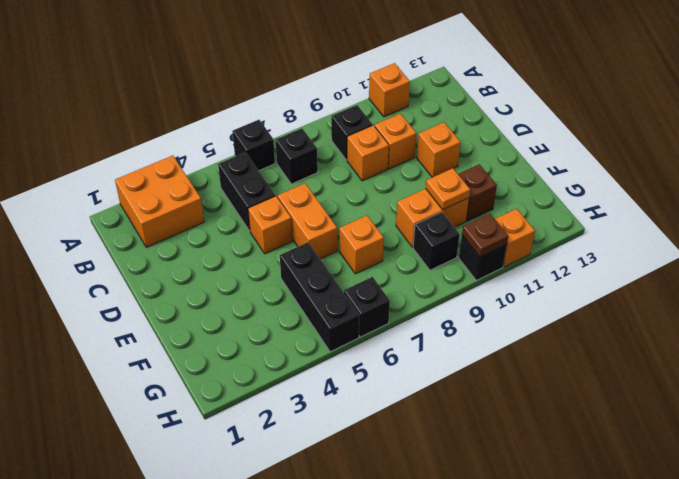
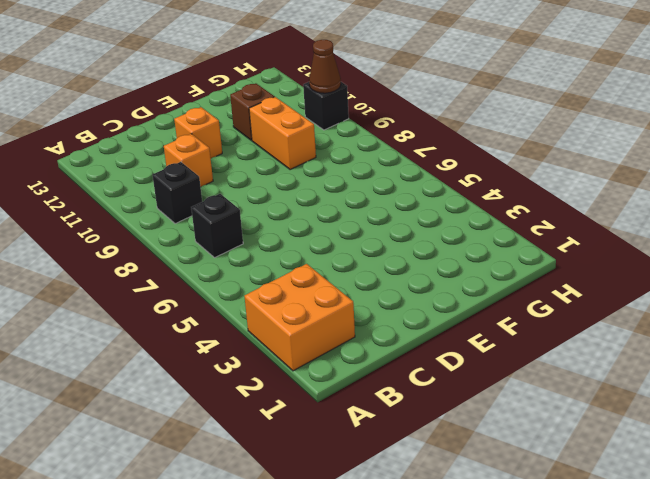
brown cone H10 level 2 -> brown plate H10 level 2
none -> black brick A6 level 1
none -> orange brick A11 level 1
none -> black brick B5:C5 level 1

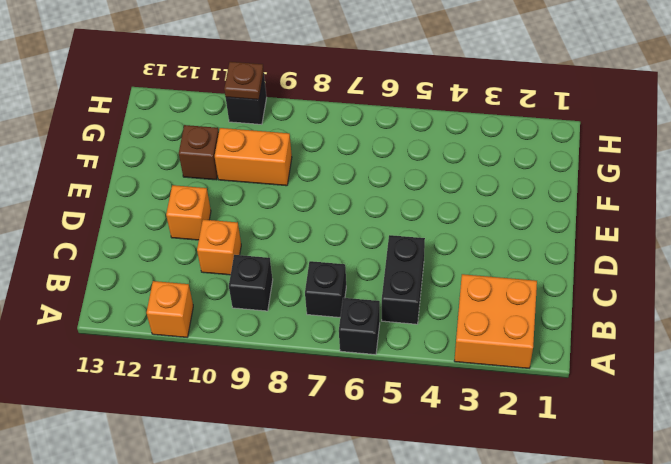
none -> orange brick C9 level 1
none -> orange brick D5 level 1
none -> orange brick D6:E6 level 1

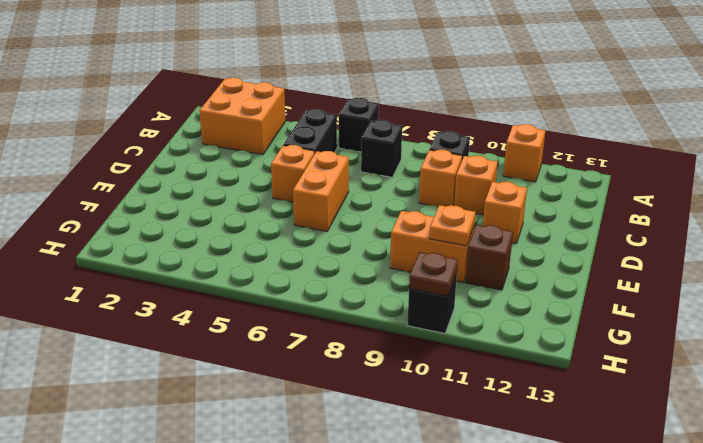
none -> black brick F5:H5 level 1
none -> orange brick F7 level 1
none -> black brick G9 level 1

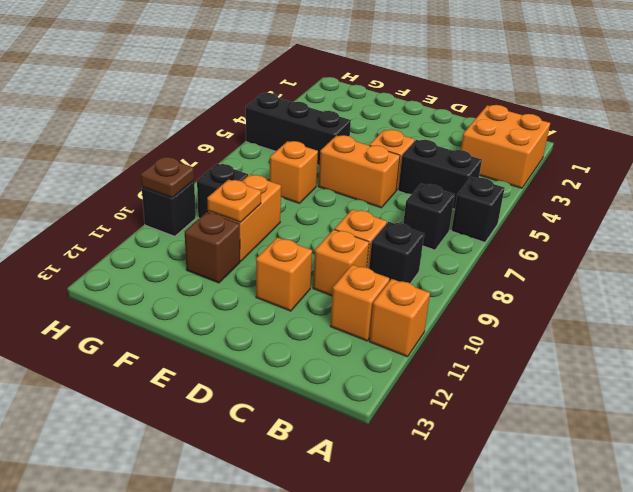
orange brick B11 level 1 -> orange brick H11 level 1
none -> black brick H6 level 1

